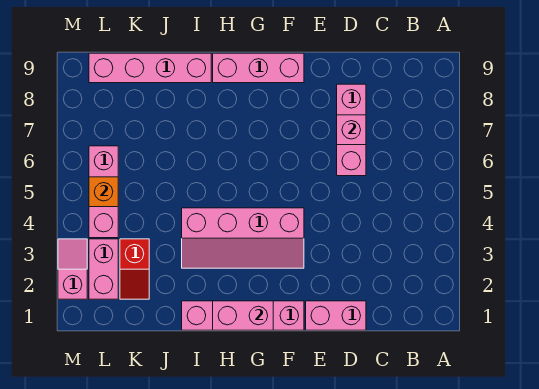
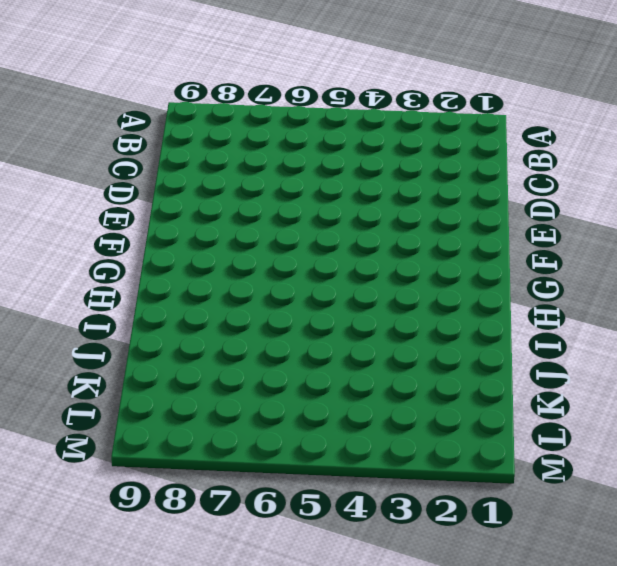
none -> pink brick D1:E1 level 1
none -> pink brick D6:D8 level 1
none -> pink brick F1:I1 level 1

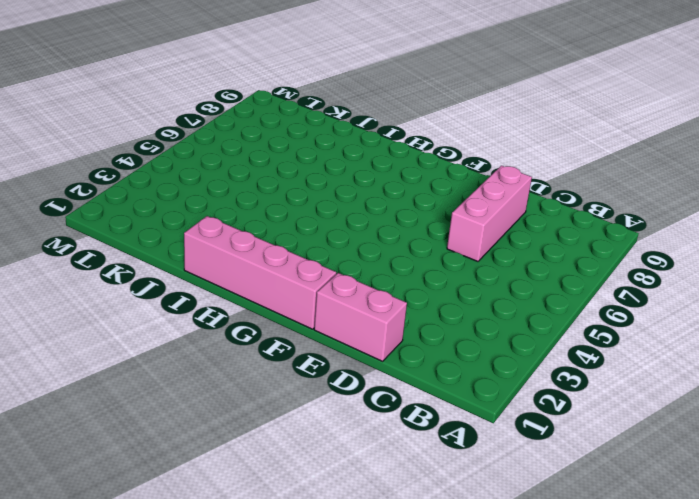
none -> pink slope F3:I4 level 1 top 4
none -> pink brick F9:H9 level 1
none -> pink brick I9:L9 level 1

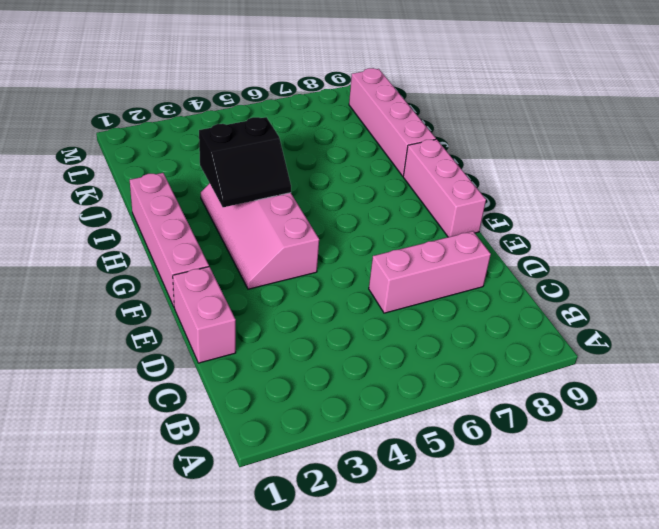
black slope H3:I4 level 2 top I -> none
none -> red slope K2:K3 level 1 top 3
none -> pink brick L2:L3 level 1
none -> pink brick L4:L6 level 1

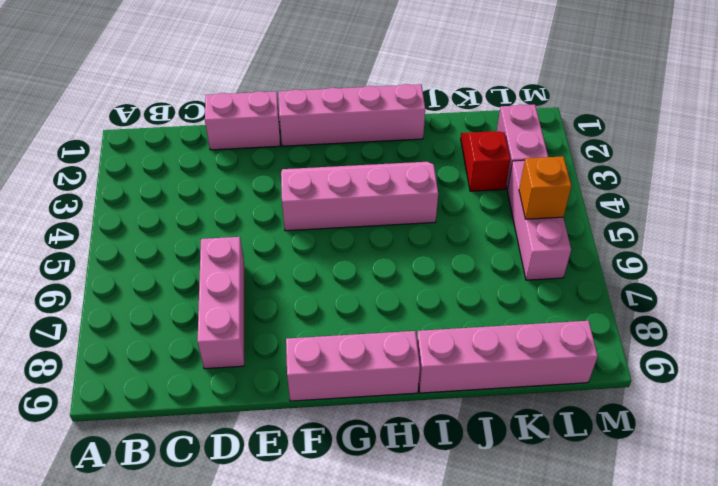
none -> pink slope M2:M3 level 1 top 2
none -> pink brick D7 level 2
none -> pink brick G1:H1 level 2

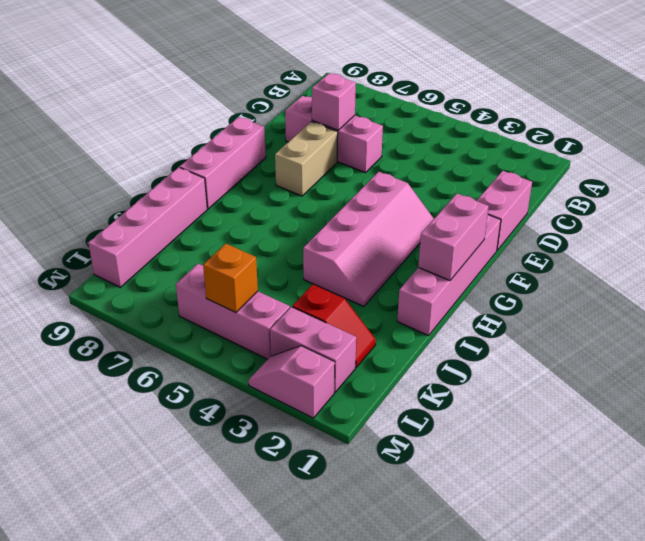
tan brick E7:F7 level 1 -> none

